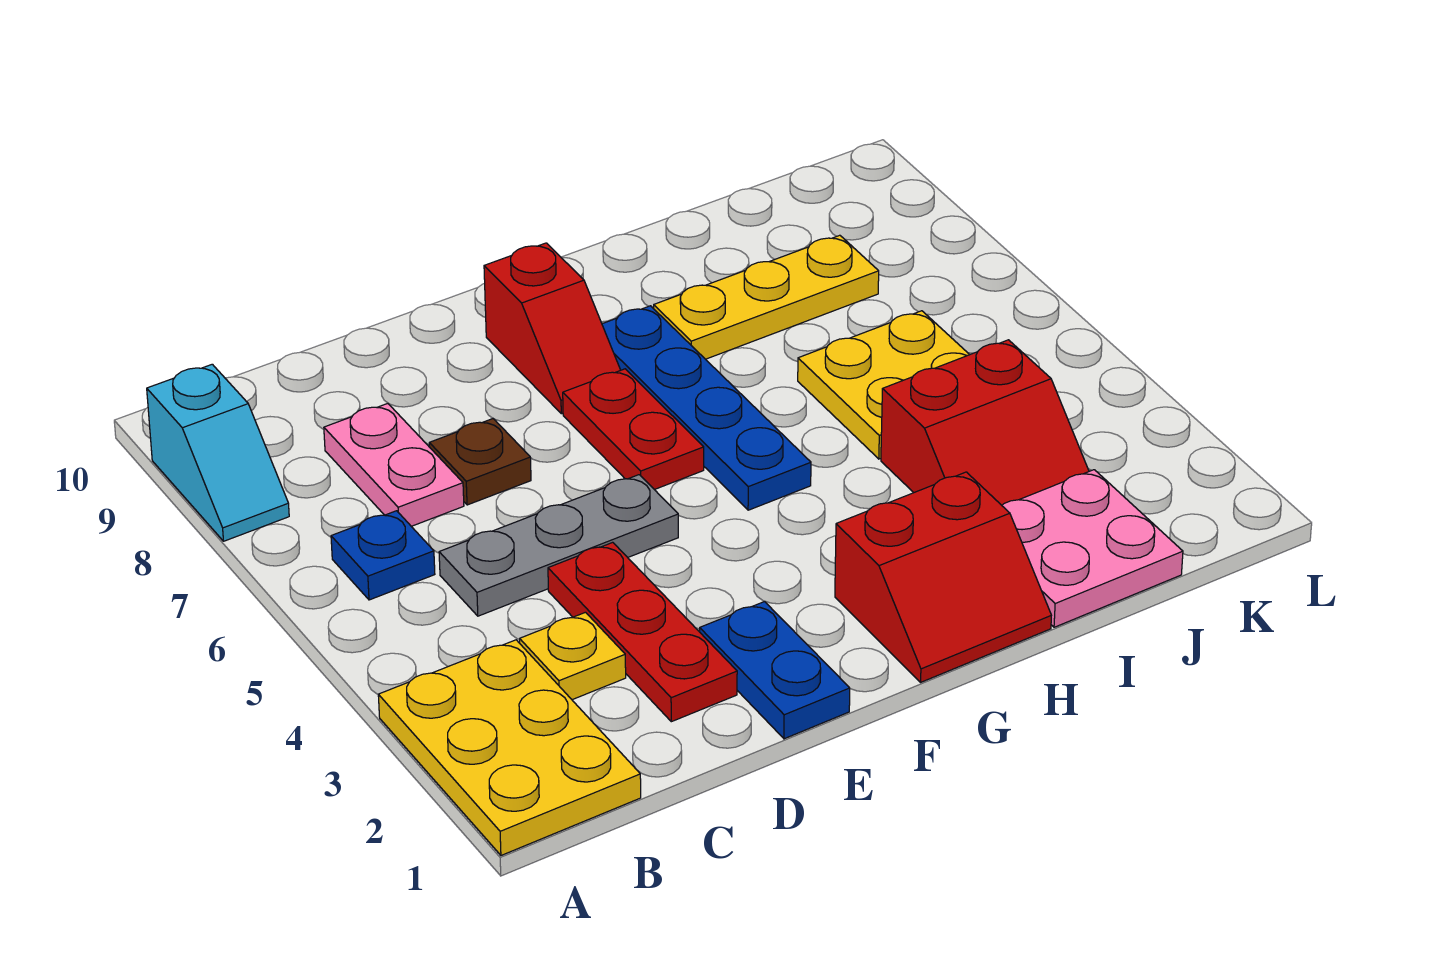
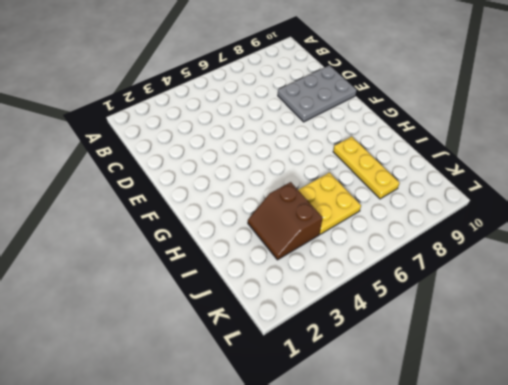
grey plate D8:E10 level 1 -> none
brown slope I3:J4 level 1 top 4 -> red slope I3:J4 level 1 top 4
none -> yellow plate A1:B3 level 1
none -> cyan slope A8:A9 level 1 top 9
none -> blue plate B6 level 1

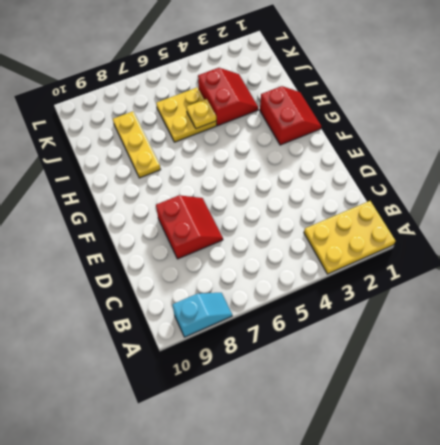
red slope D7:E8 level 1 top 8 -> brown plate D7 level 1
yellow plate I5 level 2 -> yellow plate C3 level 1
none -> blue plate B6 level 1
none -> grey plate C5:E5 level 1
none -> pink plate C7:C8 level 1

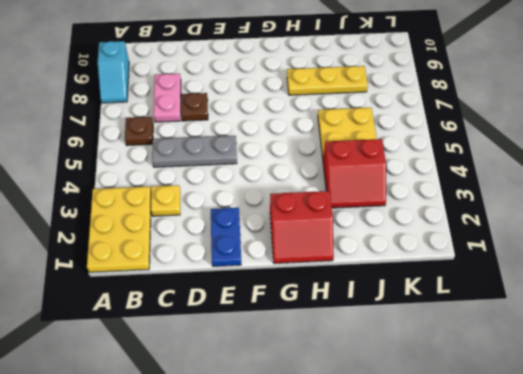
brown plate B6 level 1 -> blue plate B6 level 1
none -> red plate D2:D4 level 1
none -> red plate F6:F7 level 1
none -> red slope F8:F9 level 1 top 9

